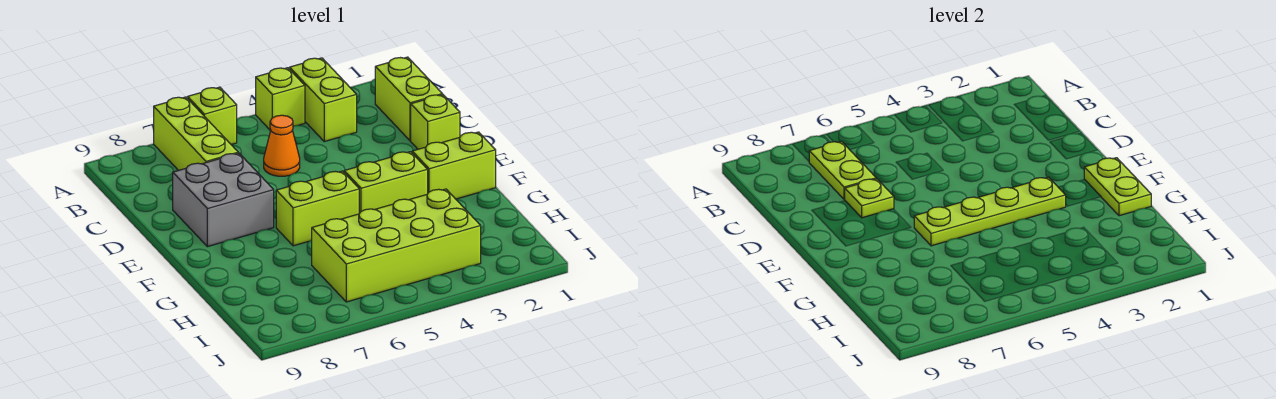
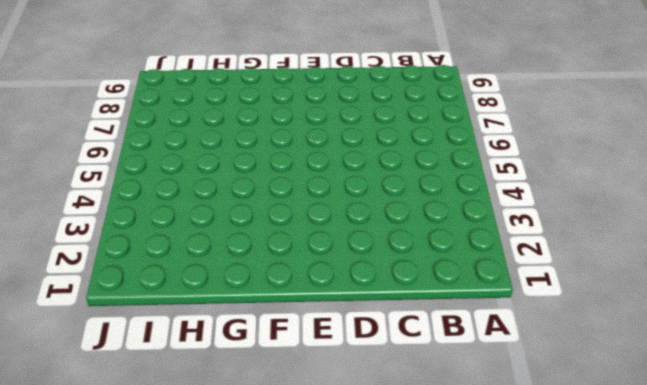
none -> lime brick A3:B3 level 1
none -> lime brick A4 level 1
none -> lime brick A6 level 1

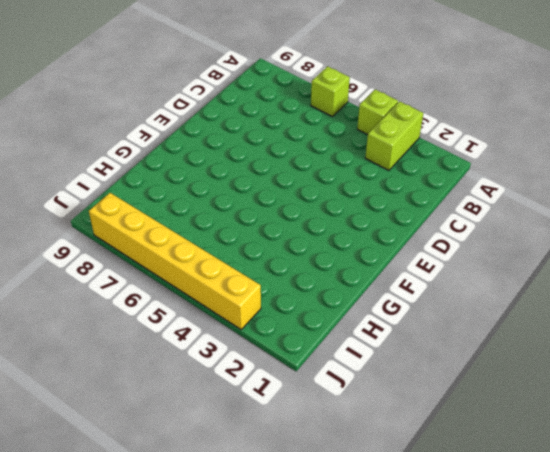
yellow brick J3:J8 level 1 -> none
none -> lime brick A7:C7 level 1
none -> lime brick B1:C1 level 1
none -> orange cone C5 level 1

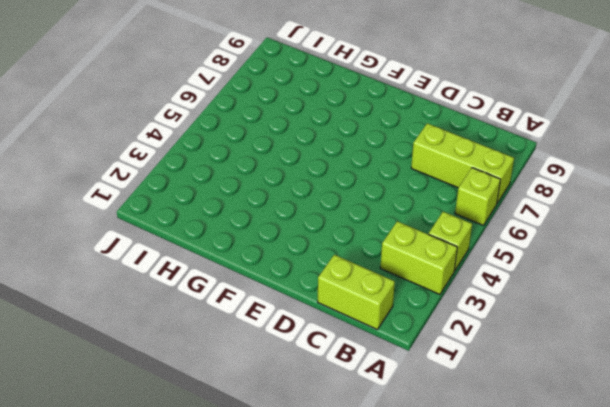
none -> orange cone C5 level 1
none -> lime brick D1 level 1
none -> grey brick D7:E8 level 1

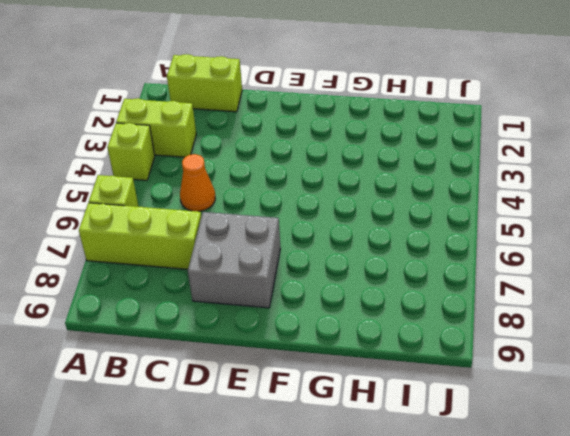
none -> lime brick D1 level 1
none -> lime brick F1:F2 level 1
none -> lime brick F3:F4 level 1

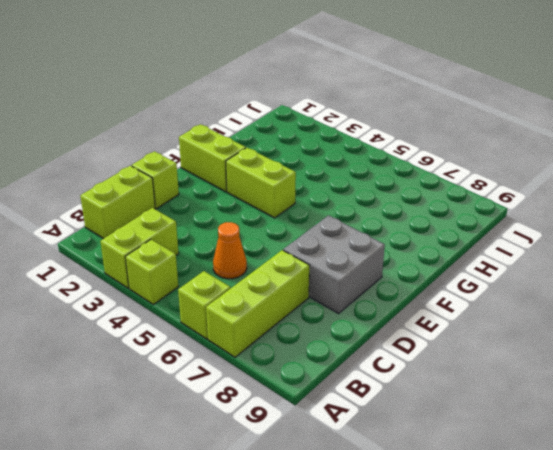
none -> lime brick F5:F6 level 1
none -> lime brick H3:I6 level 1
none -> lime plate B7:C7 level 2

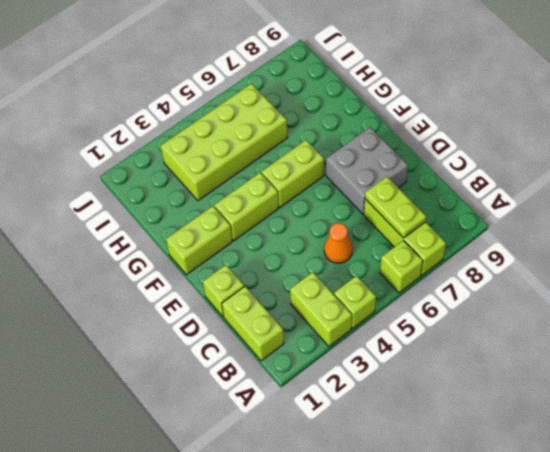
none -> lime plate D7 level 2
none -> lime plate F1:G1 level 2
none -> lime plate F3:F6 level 2

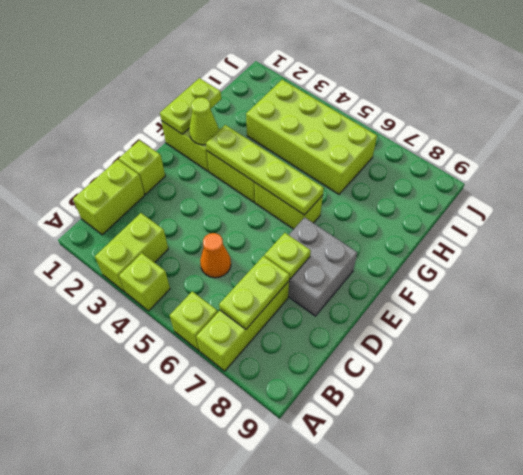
lime cone F2 level 2 -> none

